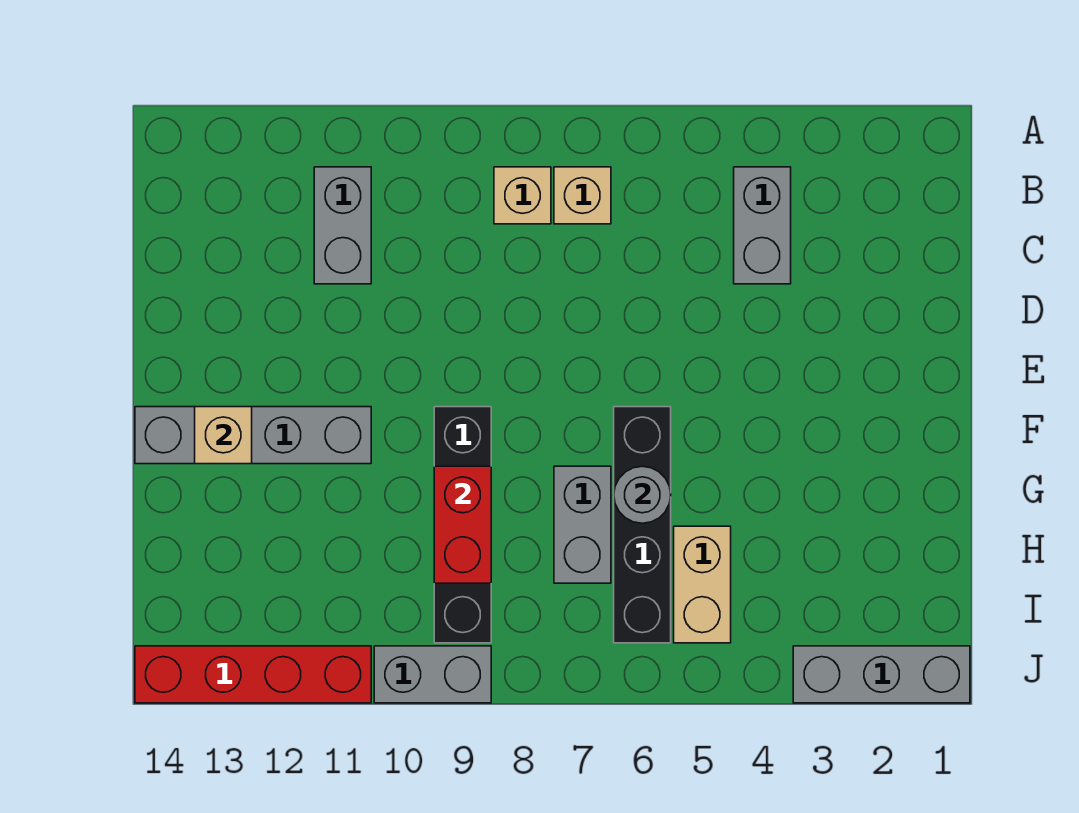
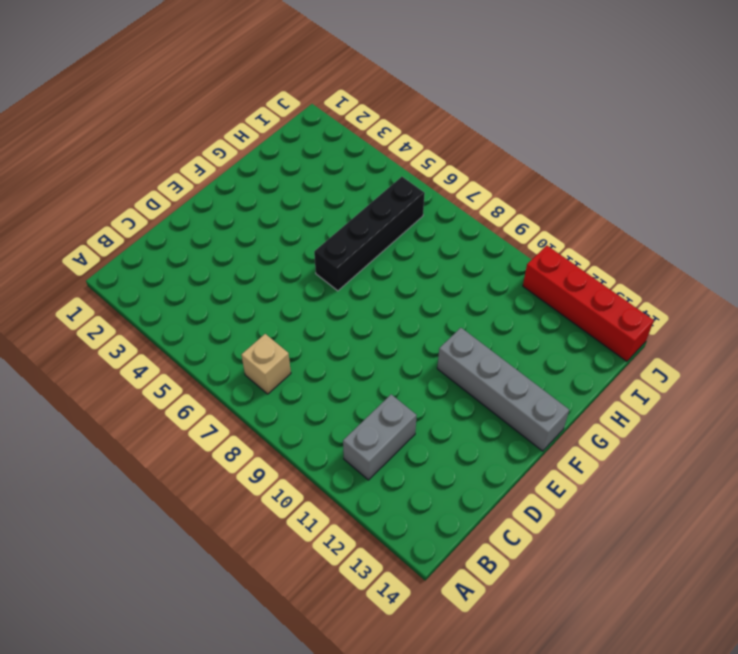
none -> grey brick B4:C4 level 1
none -> tan brick B8 level 1
none -> black brick F9:I9 level 1

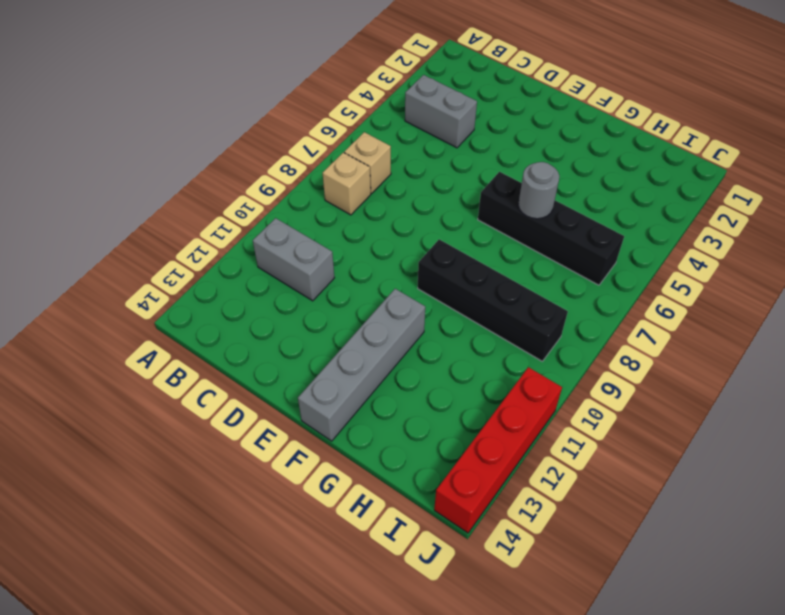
none -> grey brick G7:H7 level 1
none -> tan brick H5:I5 level 1
none -> grey brick J1:J3 level 1

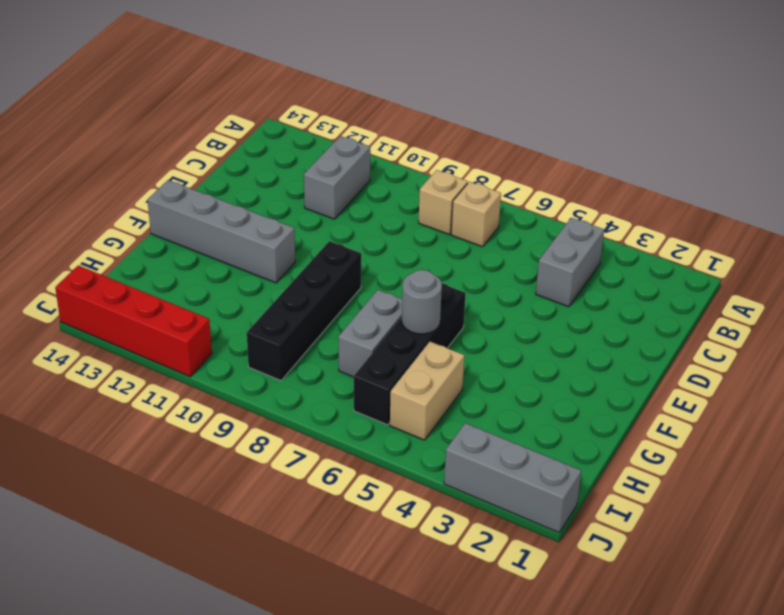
none -> grey brick J9:J10 level 1
none -> tan brick F13 level 2
none -> red brick G9:H9 level 2

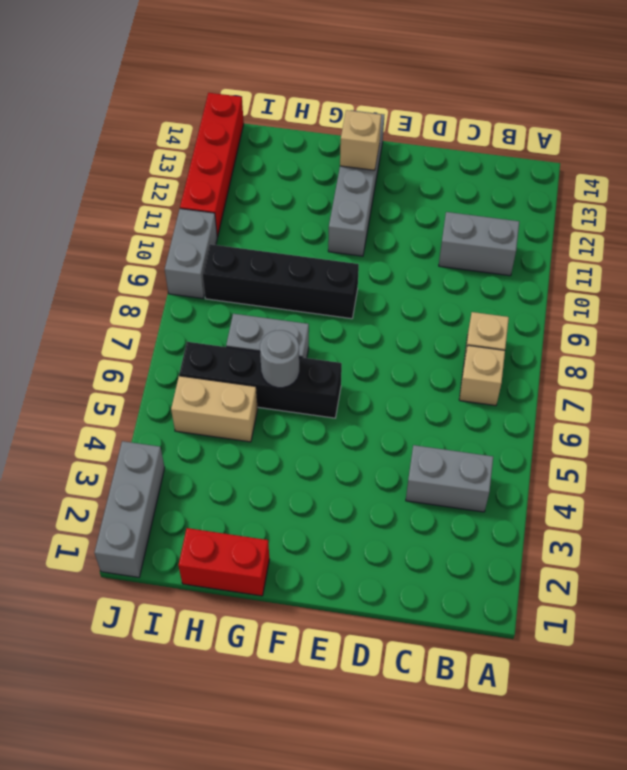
red brick G1:H1 level 1 -> red brick G9:H9 level 2

